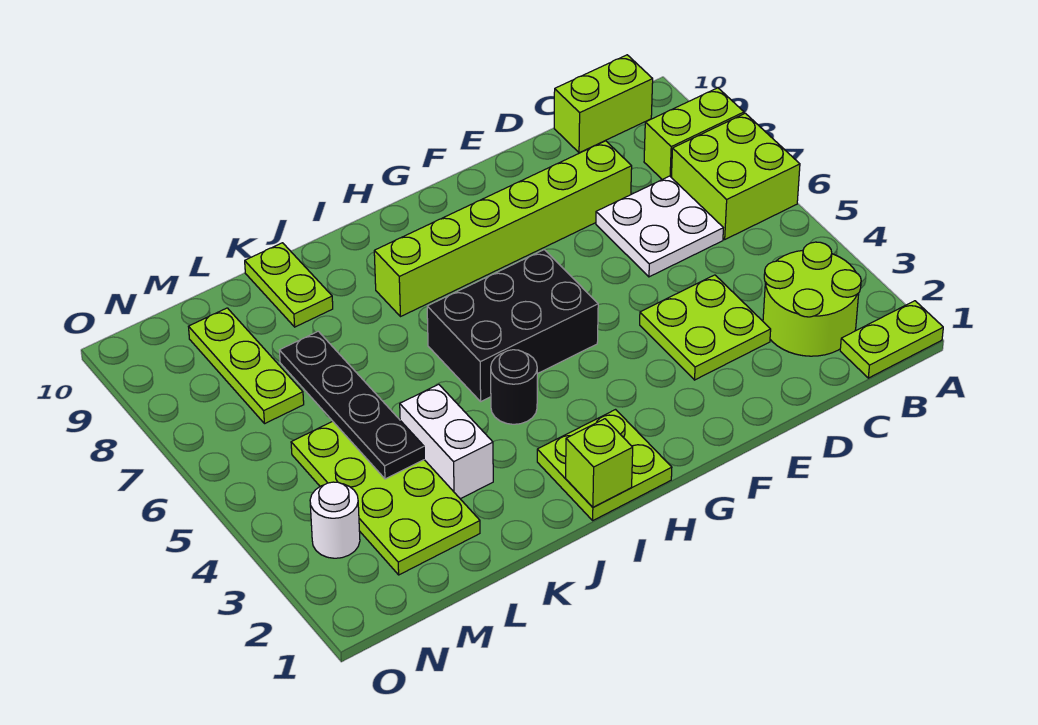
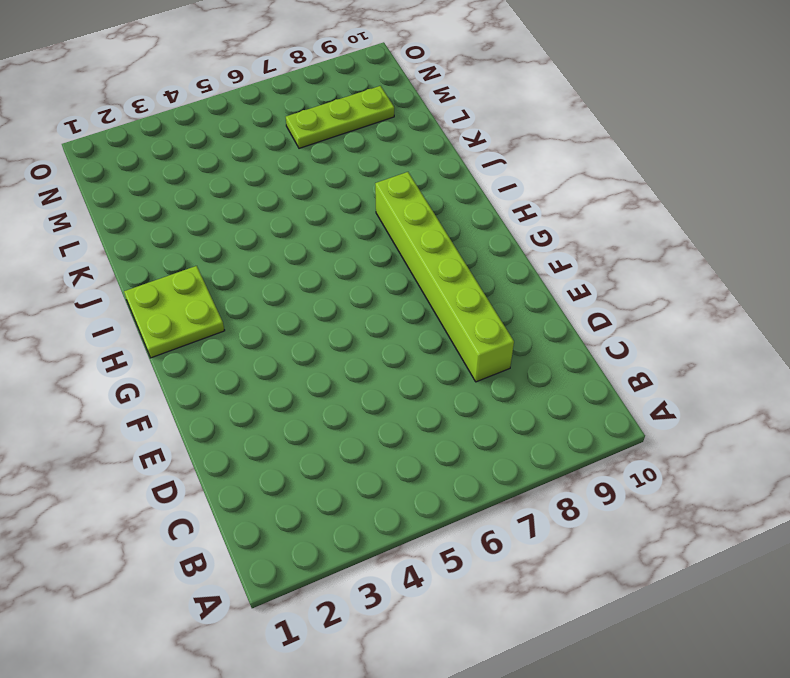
none -> lime plate A1:B1 level 1
none -> lime brick A6:B7 level 1
none -> lime brick A8:B8 level 1

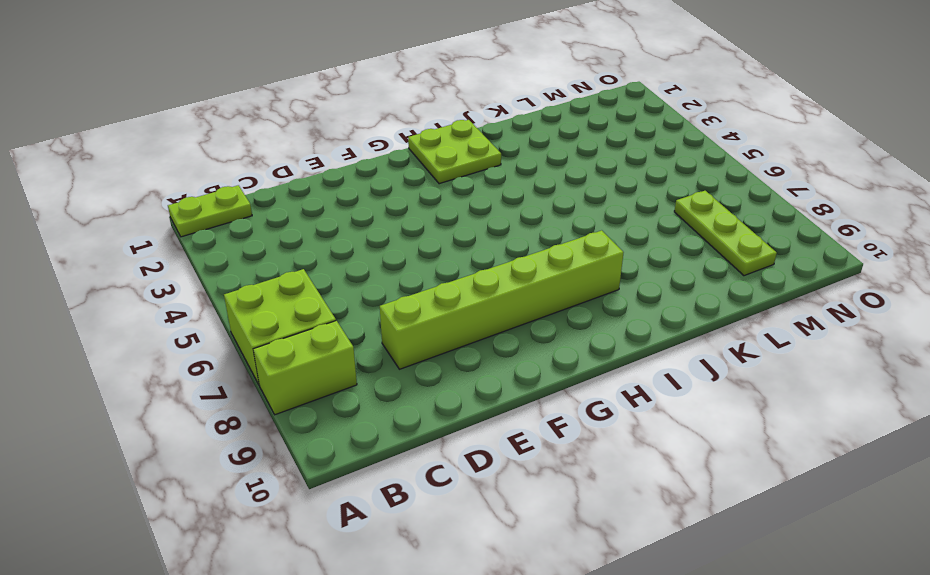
none -> lime round brick B2:C3 level 1
none -> lime brick B10:C10 level 1
none -> white plate C6:D7 level 1

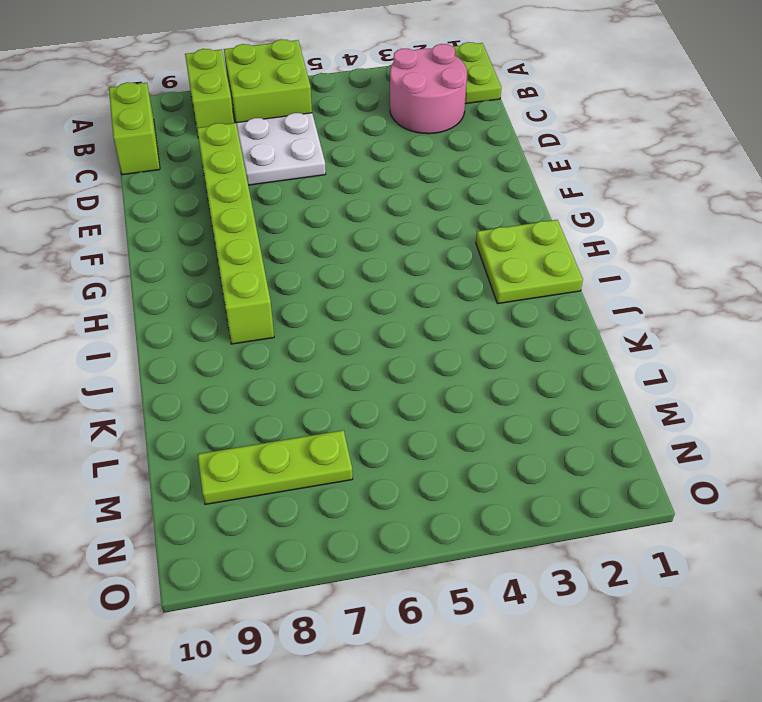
pink round brick B2:C3 level 1 -> lime round brick B2:C3 level 1
none -> lime plate D3:E4 level 1
none -> black brick G5:I6 level 1
none -> black round brick I4 level 1

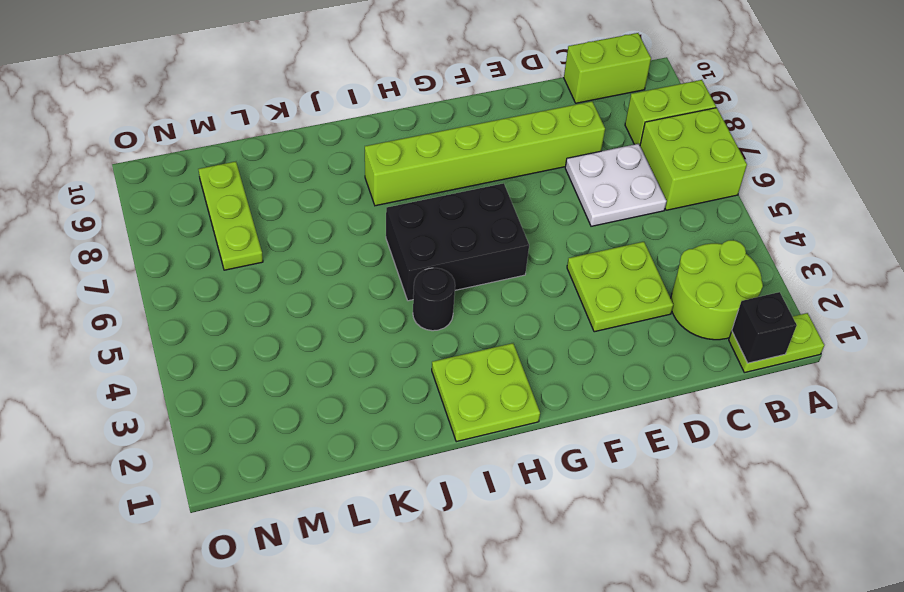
black brick B1 level 2 -> none
none -> white brick K3:K4 level 1
none -> lime plate K9:K10 level 1
none -> lime plate L2:M5 level 1

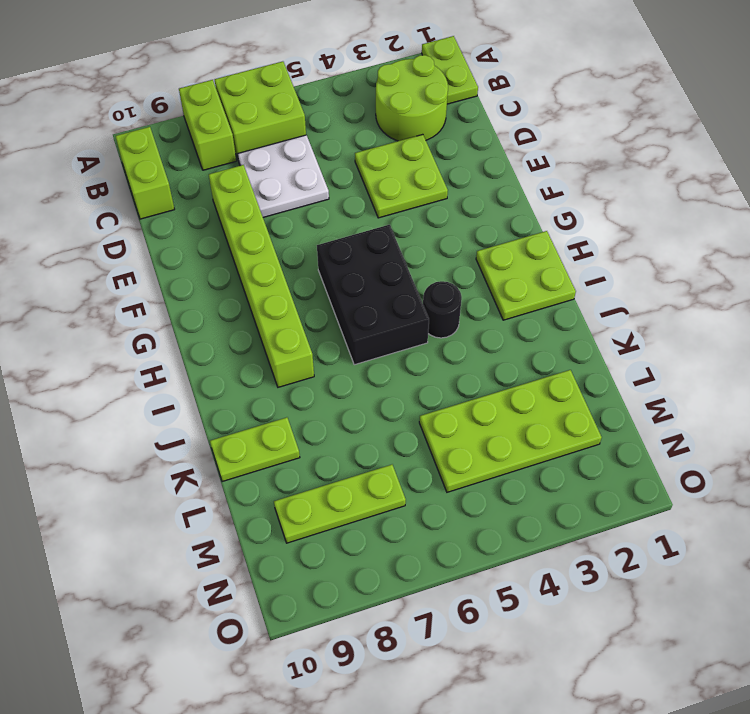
none -> white brick K3:K4 level 1
none -> white round brick N3 level 1
none -> lime brick I1 level 2

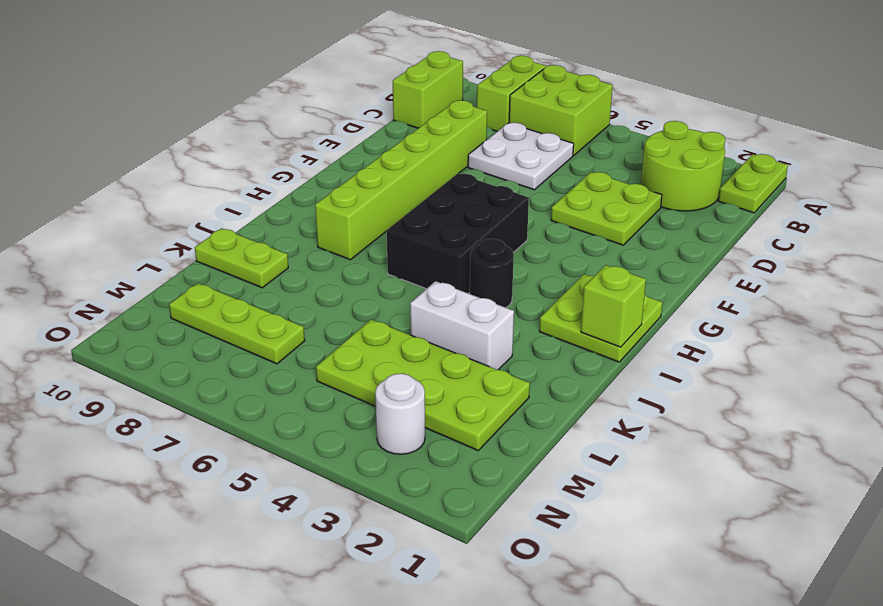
none -> black plate L4:L7 level 2

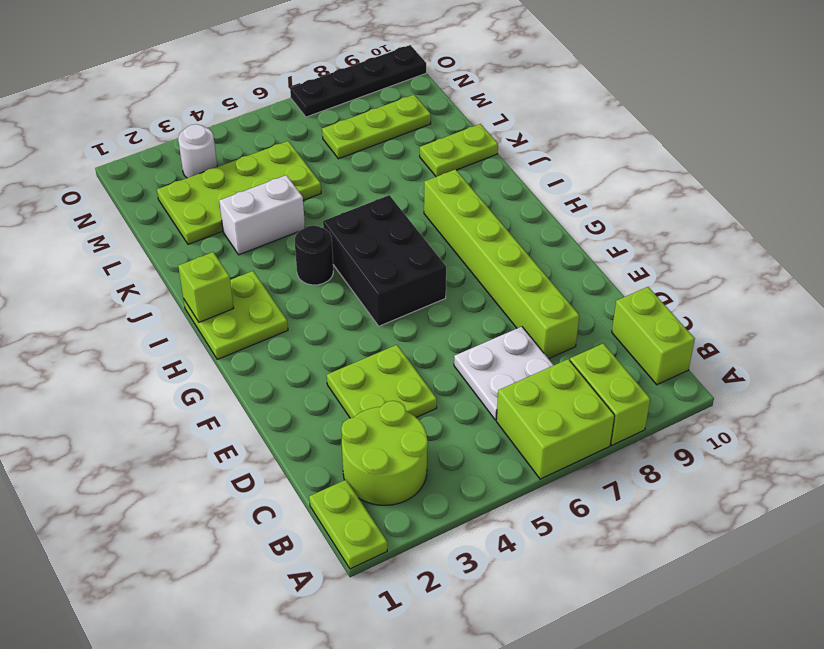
black plate O7:O10 level 1 -> black plate L4:L7 level 2

